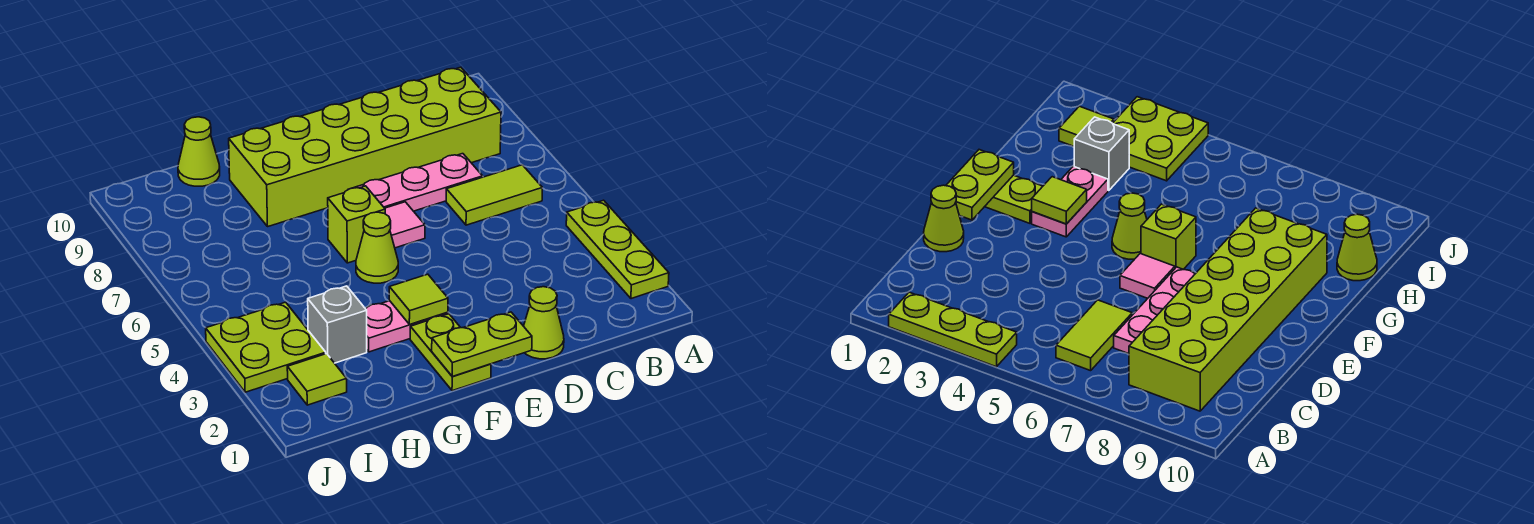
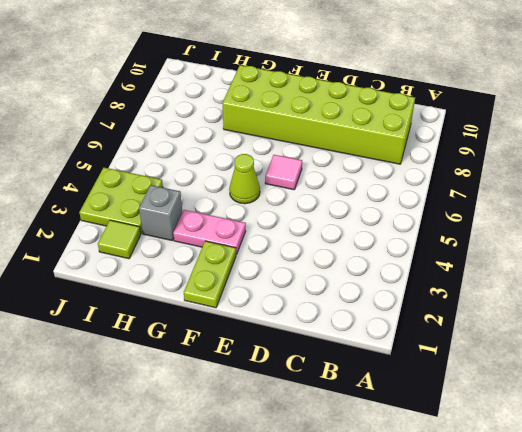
none -> lime plate A2:A4 level 1
none -> lime tile B6:C6 level 1
none -> pink plate C7:E7 level 1

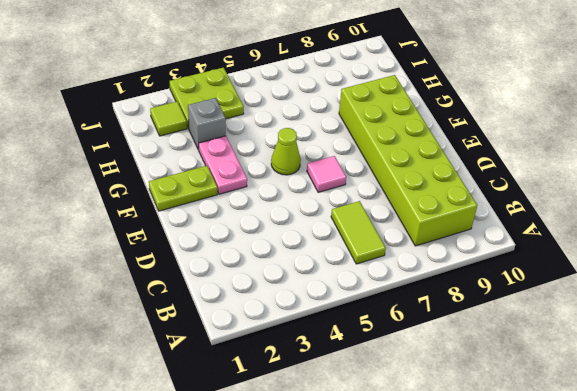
none -> lime plate A2:A4 level 1
none -> pink plate C7:E7 level 1
none -> lime cone D1 level 1

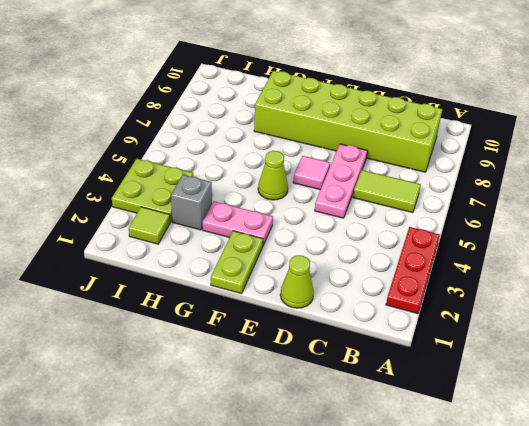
red plate A2:A4 level 1 -> lime plate A2:A4 level 1
pink plate D5:D7 level 1 -> pink plate C7:E7 level 1
none -> lime brick F6 level 1
none -> lime cone H10 level 1
none -> lime plate E1:F1 level 2

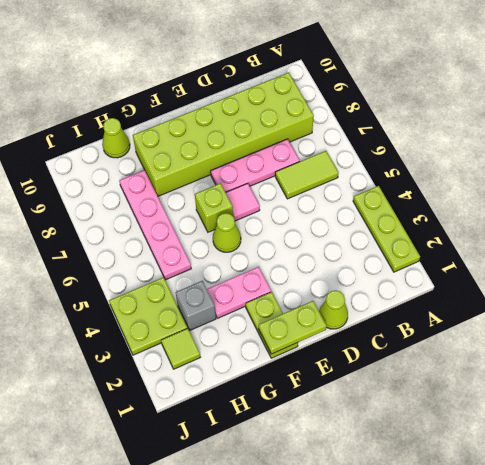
pink plate H5:H8 level 1 -> none
none -> lime tile F3 level 2

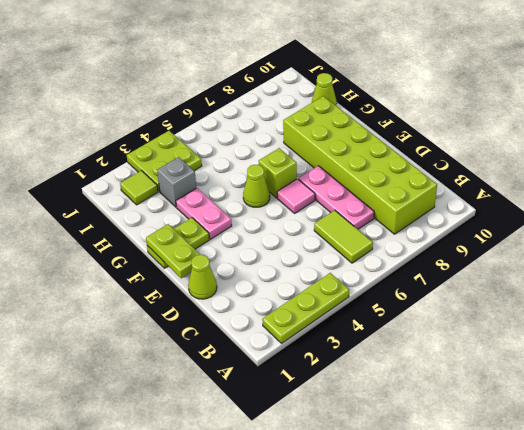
none -> lime tile F3 level 2

